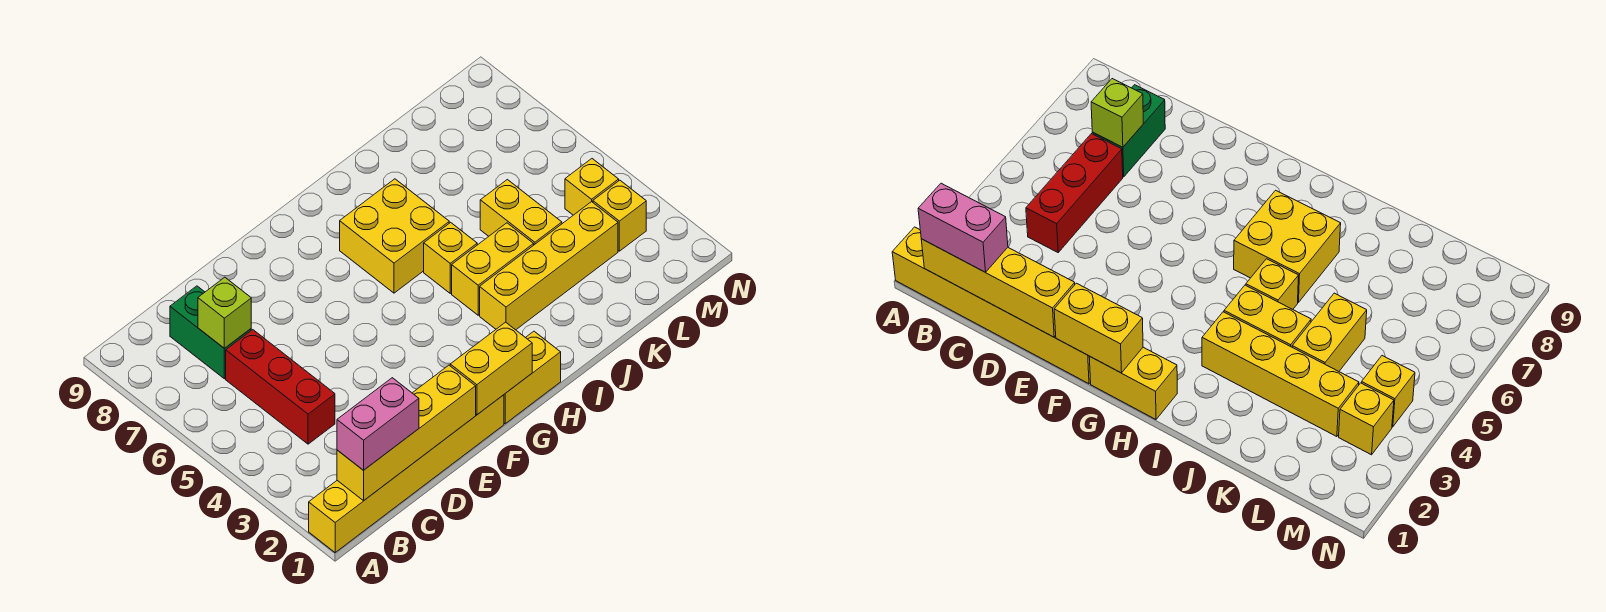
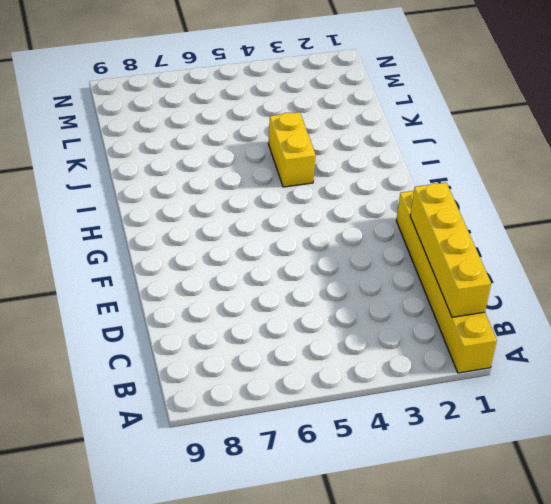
none -> red brick C4:C6 level 1
none -> green brick C7:C8 level 1
none -> yellow brick G1:H1 level 1

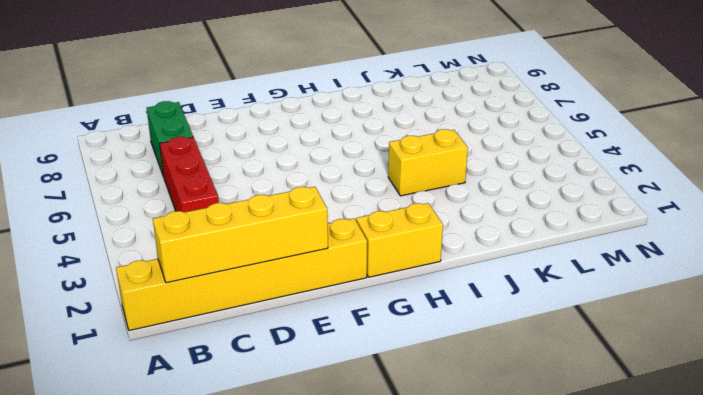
none -> yellow brick H6:I7 level 1
none -> yellow brick I3:L3 level 1
none -> yellow brick I5 level 1

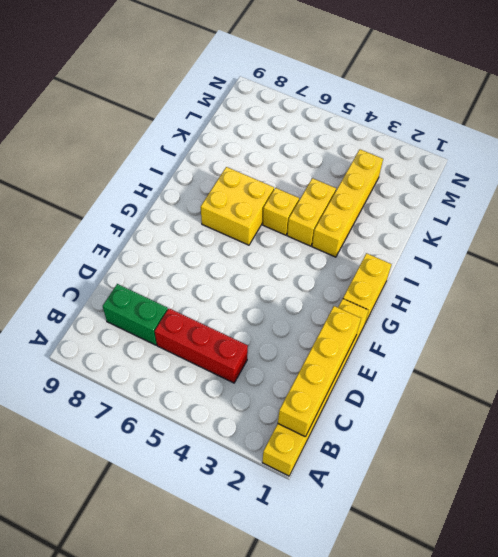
none -> yellow brick K4:K5 level 1
none -> yellow brick M3 level 1
none -> yellow brick M4 level 1

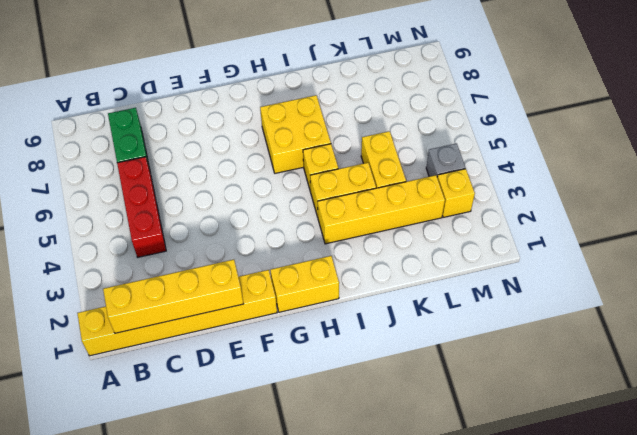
grey brick M4 level 1 -> yellow brick M4 level 1
none -> lime brick C7 level 2
none -> yellow brick F1:G1 level 2
none -> pink brick B1:C1 level 3

